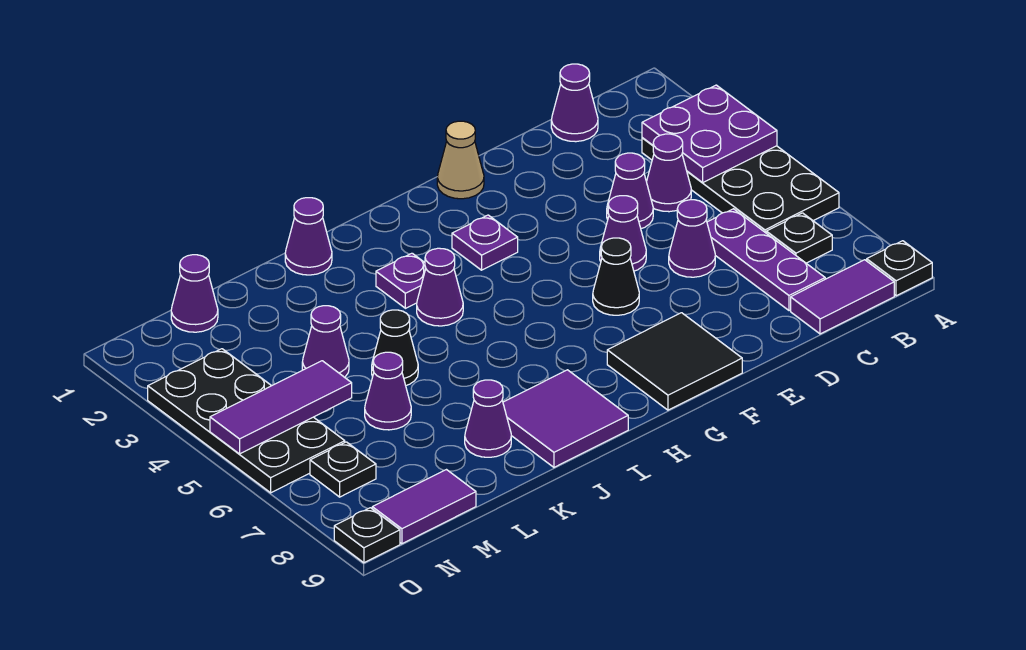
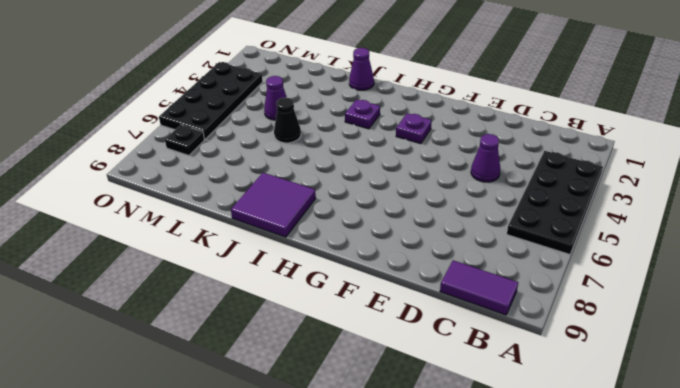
none -> black plate A9 level 1
none -> black plate B7 level 1
none -> purple cone C1 level 1

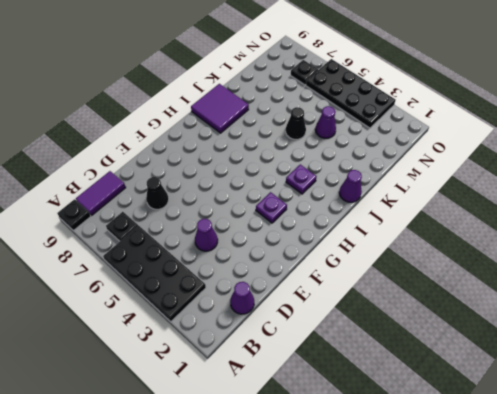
black cone D7 level 1 -> black cone F6 level 1
none -> purple cone C4 level 1
none -> purple plate C6:C8 level 1
none -> purple cone D6 level 1

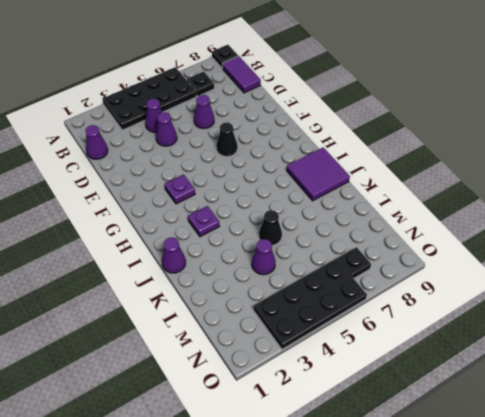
none -> purple plate C6:C8 level 1
none -> purple cone E5 level 1
none -> tan cone F1 level 1

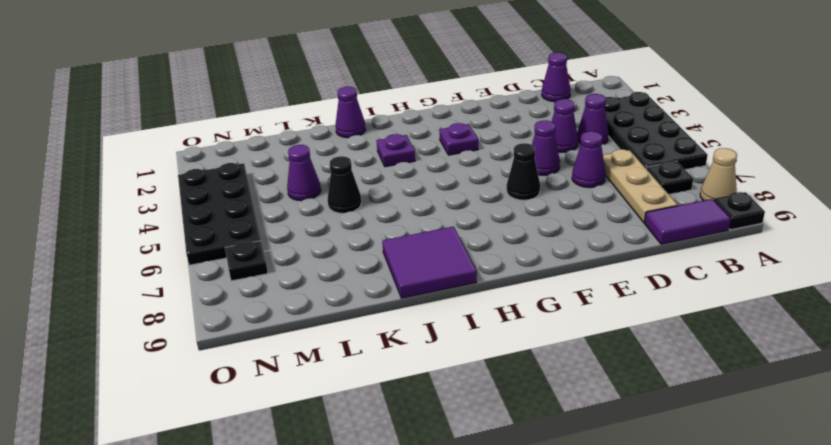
tan cone A8 level 1 -> tan cone F1 level 1
tan plate C6:C8 level 1 -> purple plate C6:C8 level 1
none -> black tile F8:G9 level 1
none -> purple cone I4 level 1
none -> purple cone K8 level 1

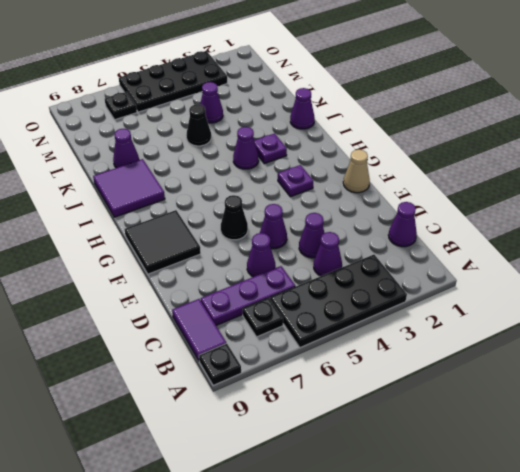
none -> purple cone L6 level 1
none -> purple cone M1 level 1
none -> purple tile M9:N9 level 1

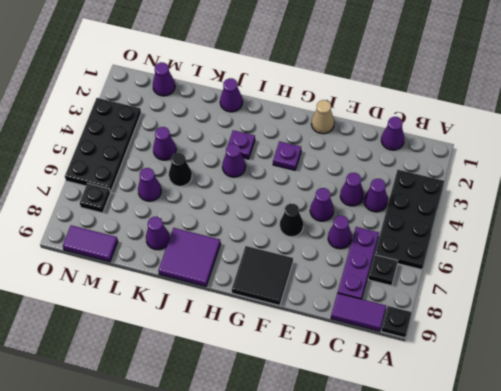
none -> black plate O9 level 1
none -> purple plate A3:B4 level 2
none -> purple tile M5:O5 level 2

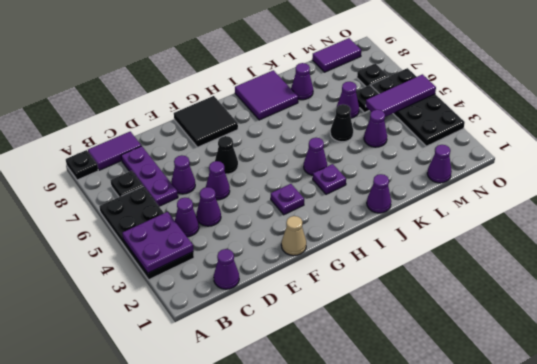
black plate M6 level 1 -> black plate O9 level 1

